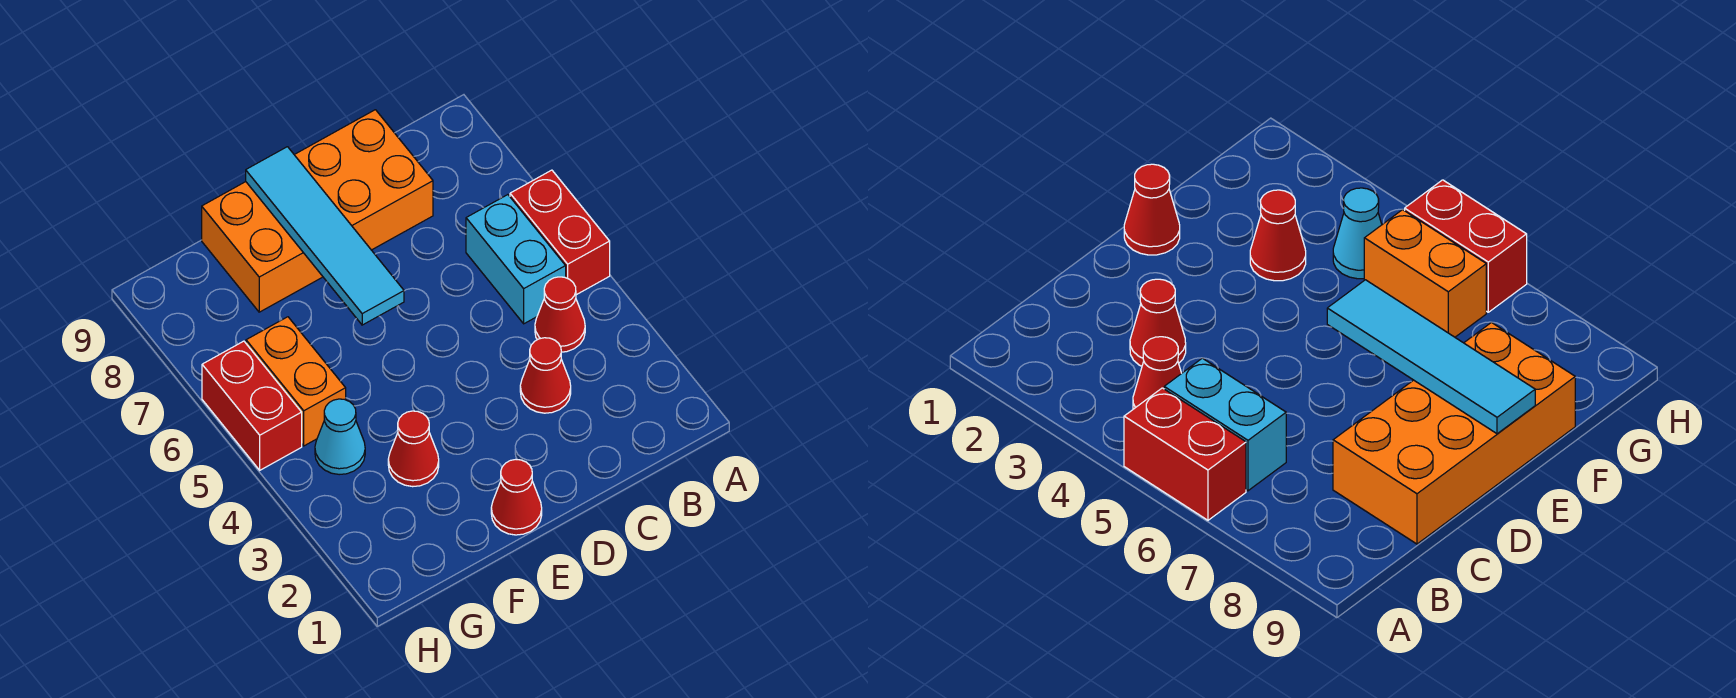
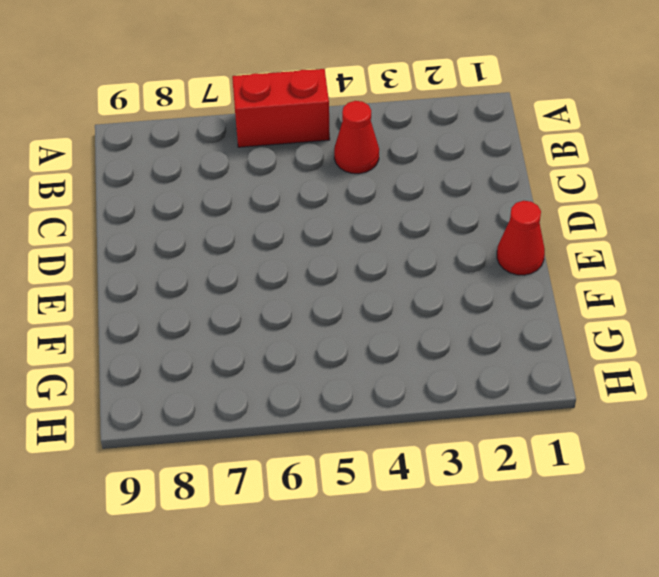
none -> cyan brick B5:B6 level 1
none -> red cone C3 level 1

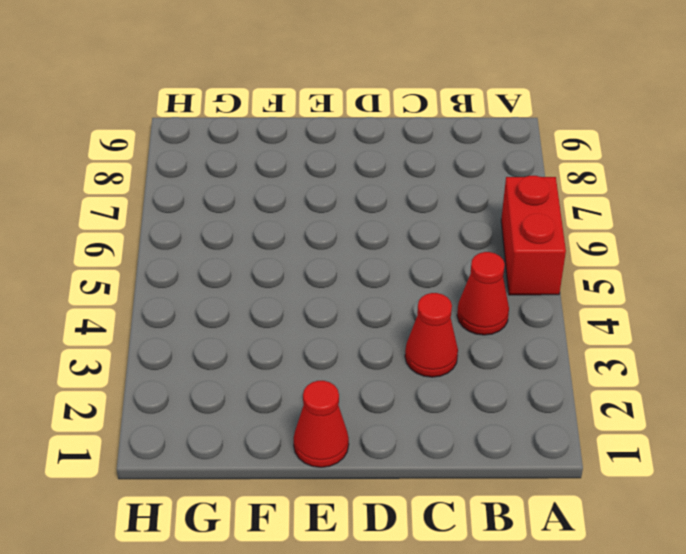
none -> cyan brick B5:B6 level 1
none -> orange brick C8:F9 level 1

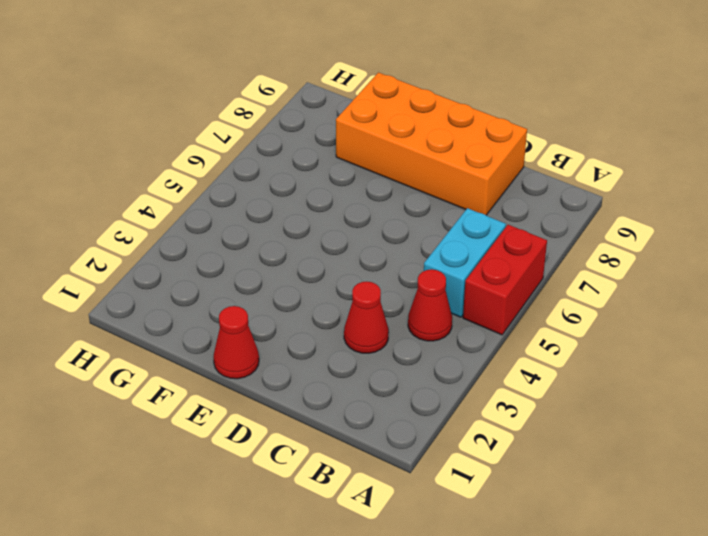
none -> red cone F3 level 1
none -> cyan cone G4 level 1

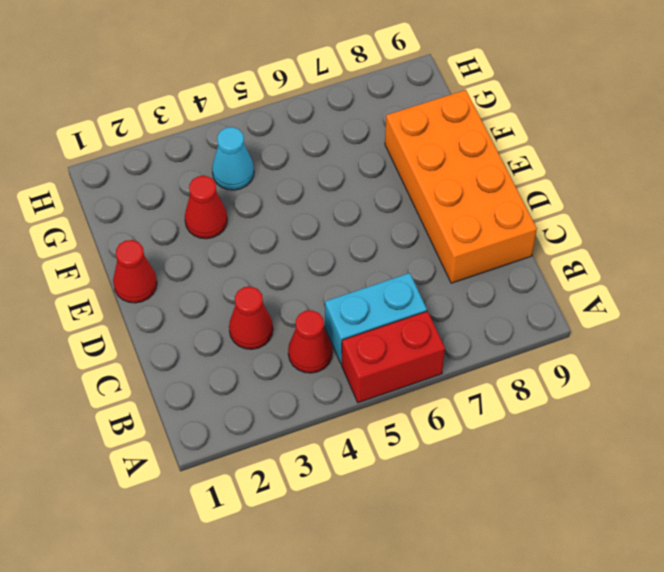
none -> orange brick G5:G6 level 1
none -> red brick H5:H6 level 1

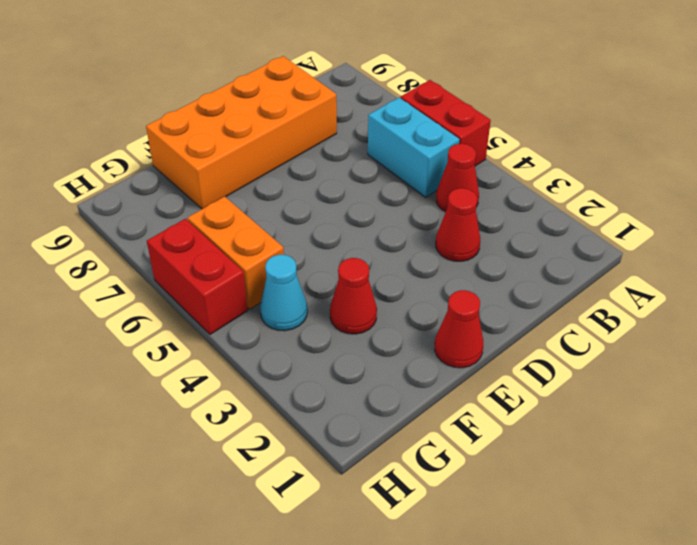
none -> cyan tile E6:E9 level 2

